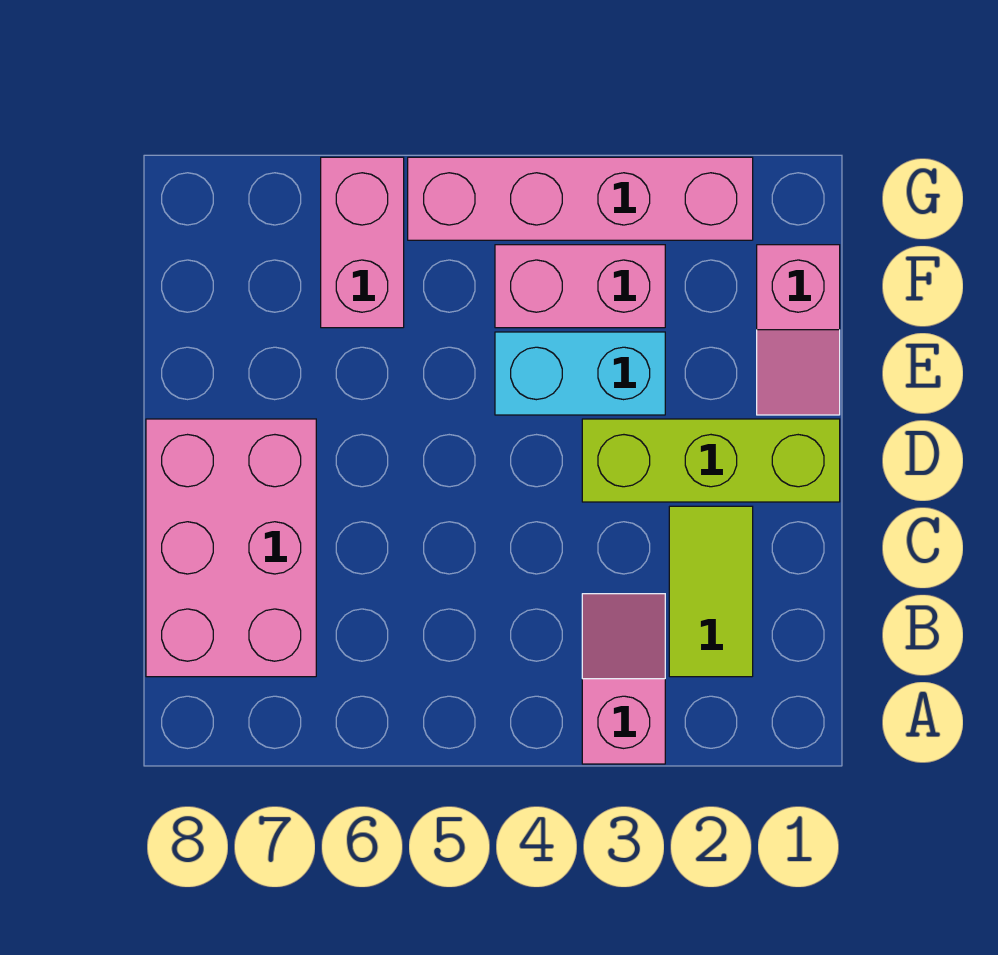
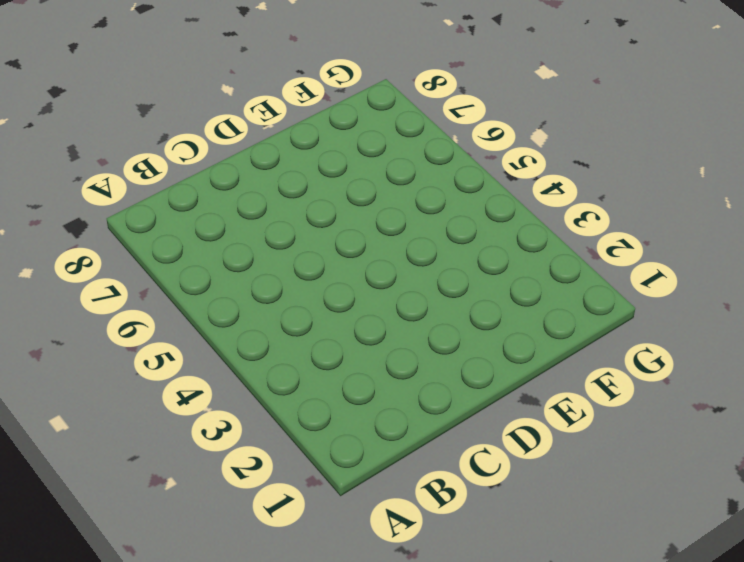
none -> pink slope A3:B3 level 1 top A
none -> lime tile B2:C2 level 1

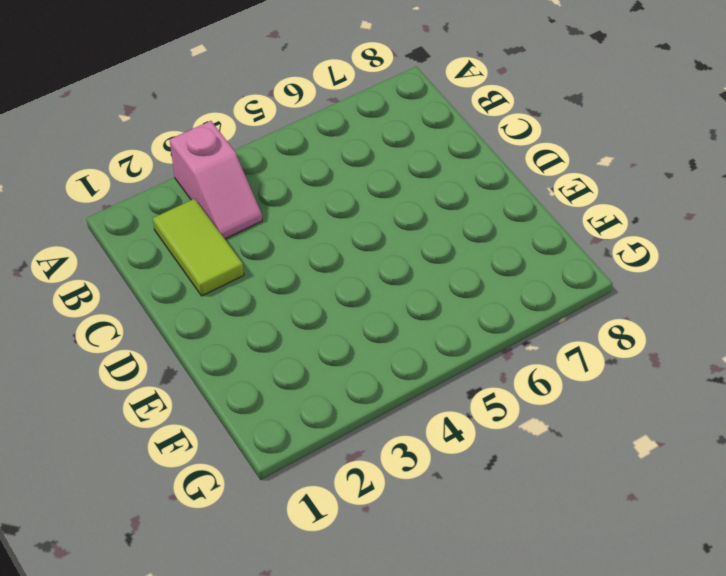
none -> pink brick B7:D8 level 1
none -> lime brick D1:D3 level 1

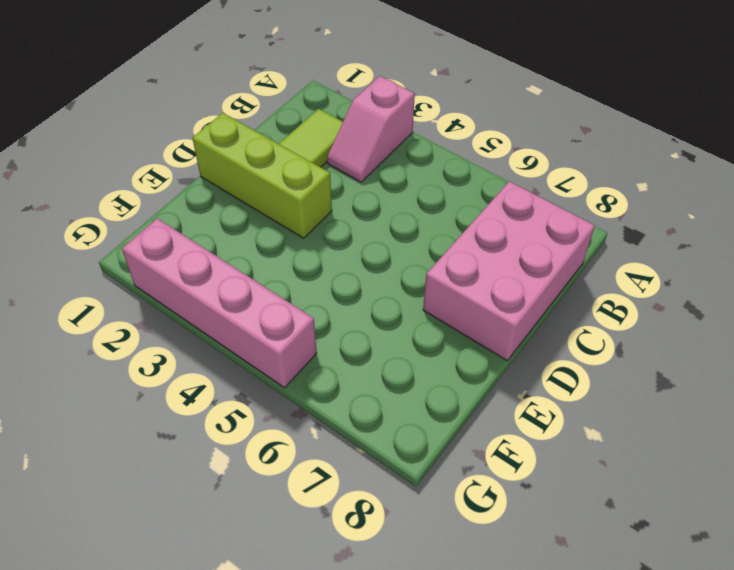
none -> pink slope E1:F1 level 1 top F
none -> cyan brick E3:E4 level 1

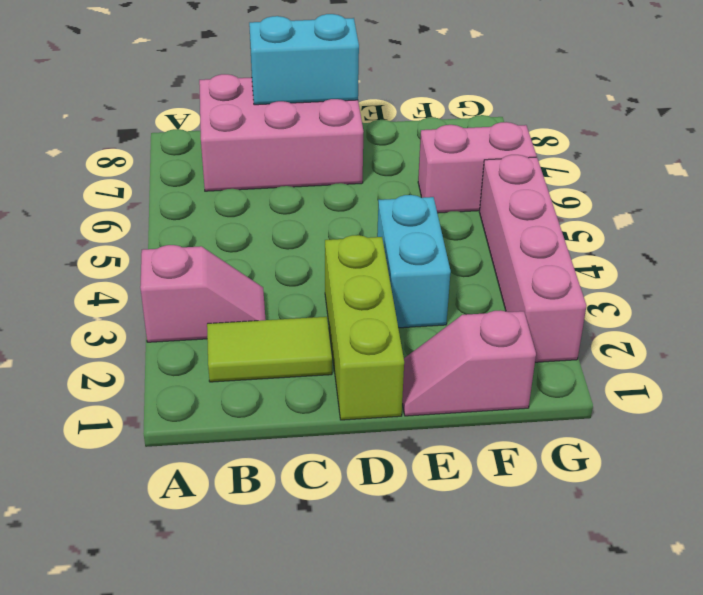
cyan brick C8:D8 level 2 -> none
none -> pink brick F3:F4 level 1

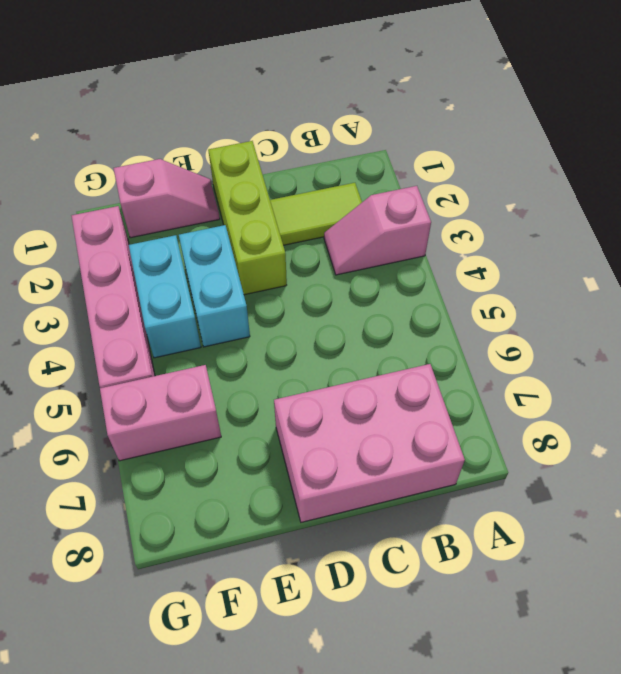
cyan brick F3:F4 level 1 -> pink brick F3:F4 level 1

